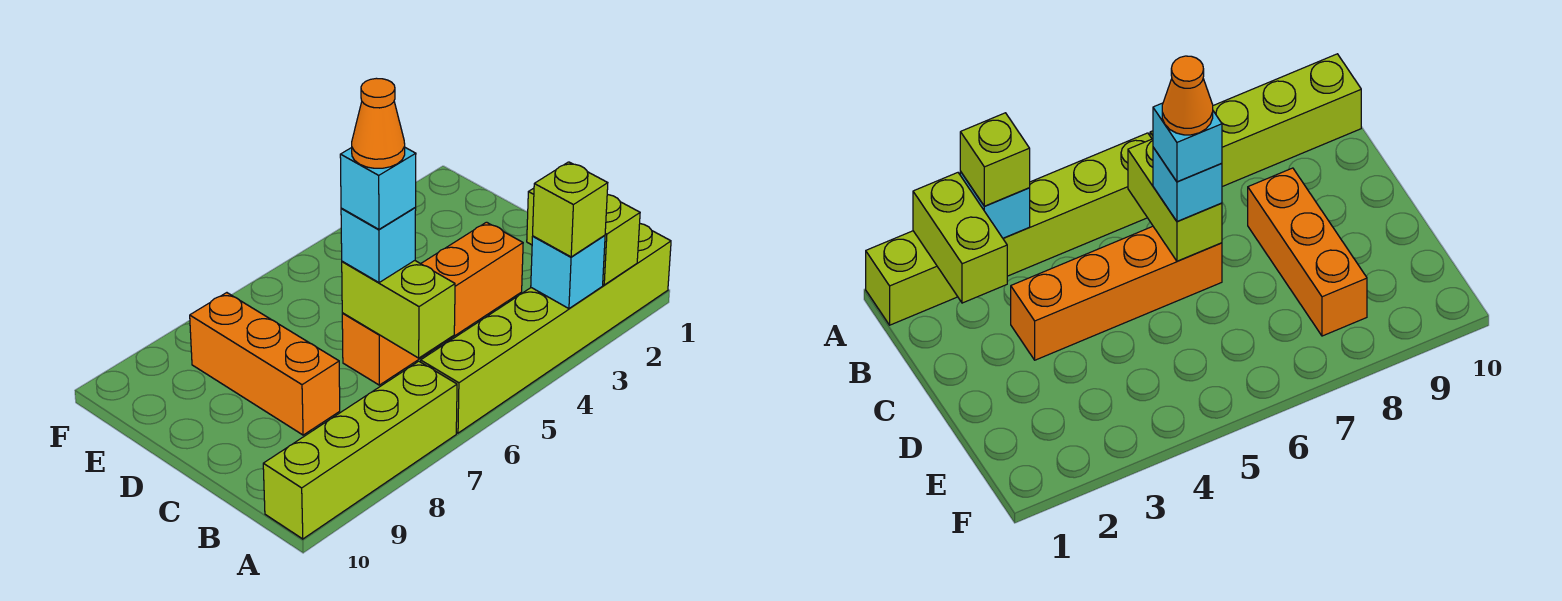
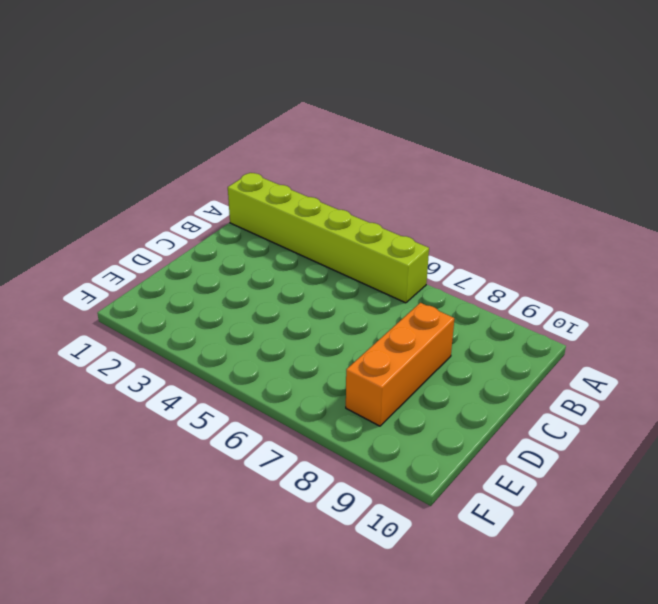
none -> lime brick A7:A10 level 1
none -> orange brick C3:C6 level 1

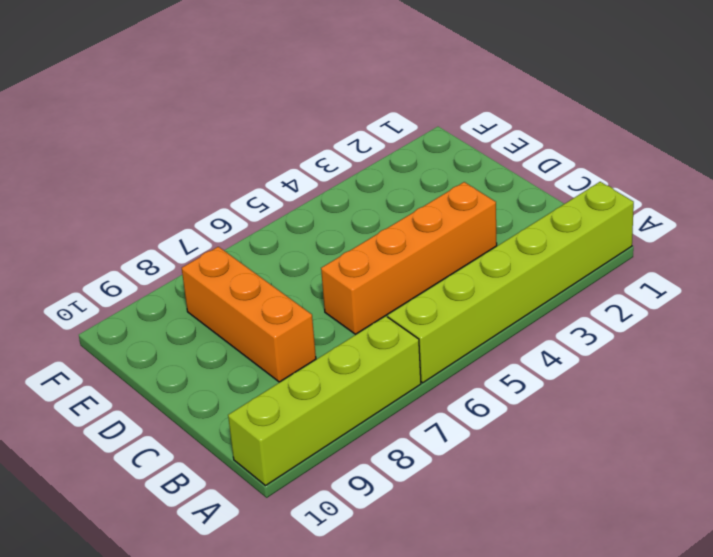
none -> lime brick A2:B2 level 2
none -> cyan brick A3 level 2

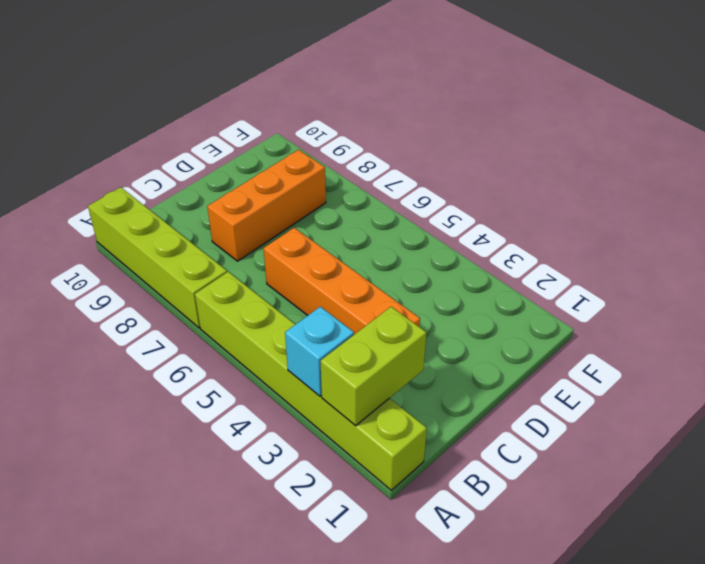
none -> lime brick B6:C6 level 2
none -> lime brick A3 level 3

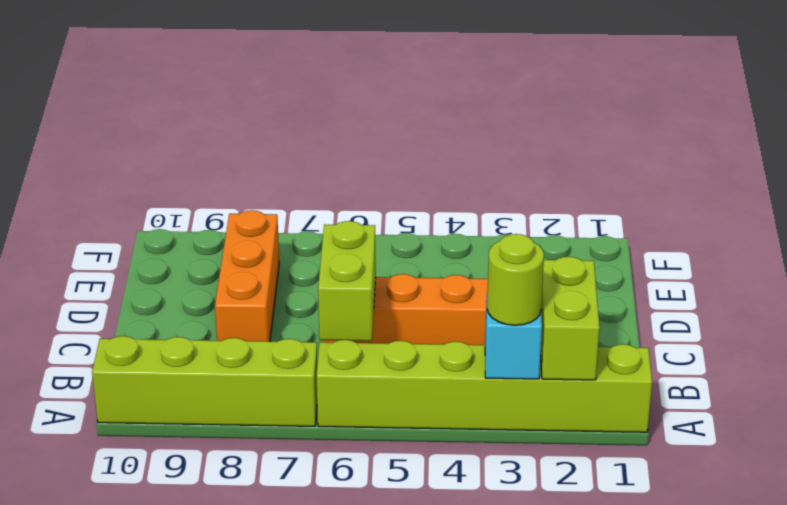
lime round brick A3 level 3 -> lime brick A3 level 3
none -> cyan brick C6 level 3
none -> cyan brick C6 level 4

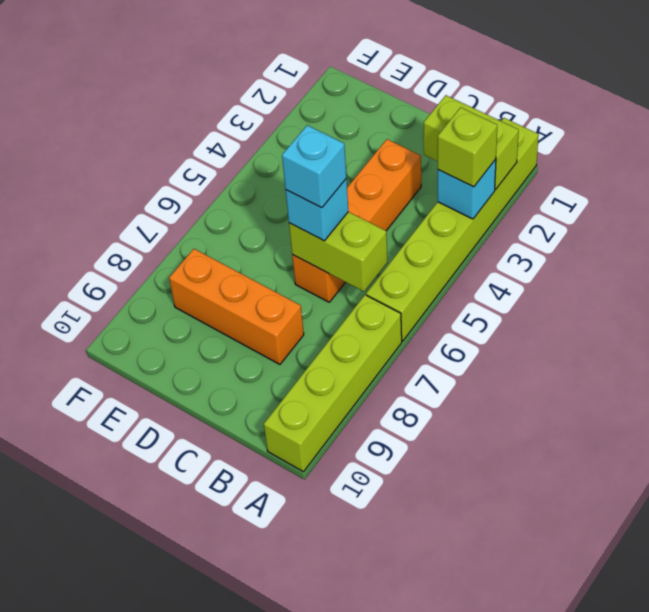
none -> orange cone C6 level 5

